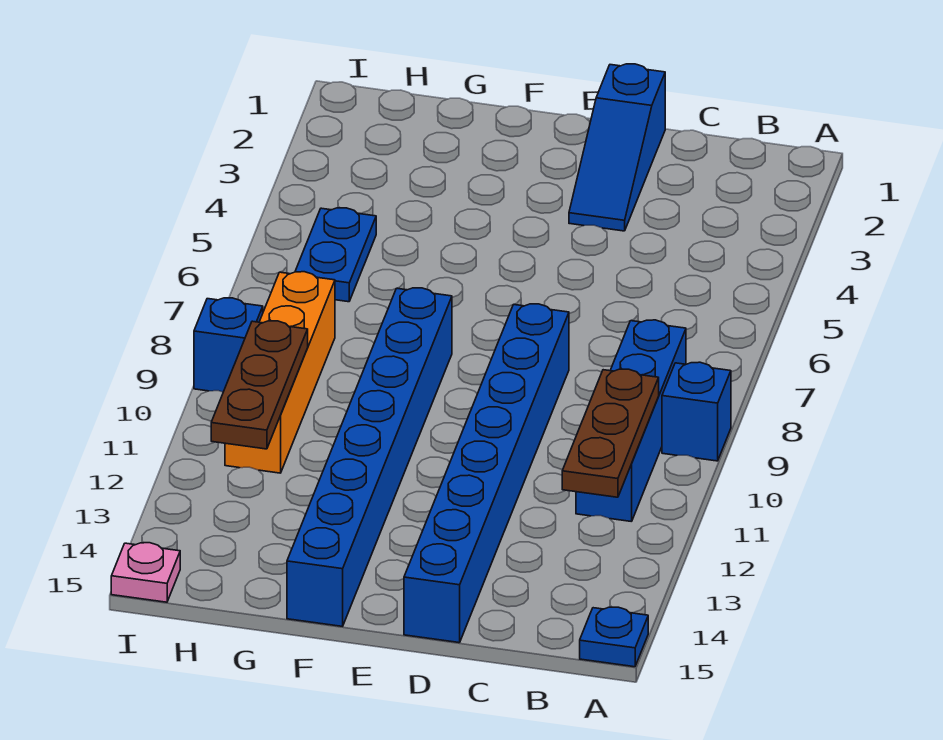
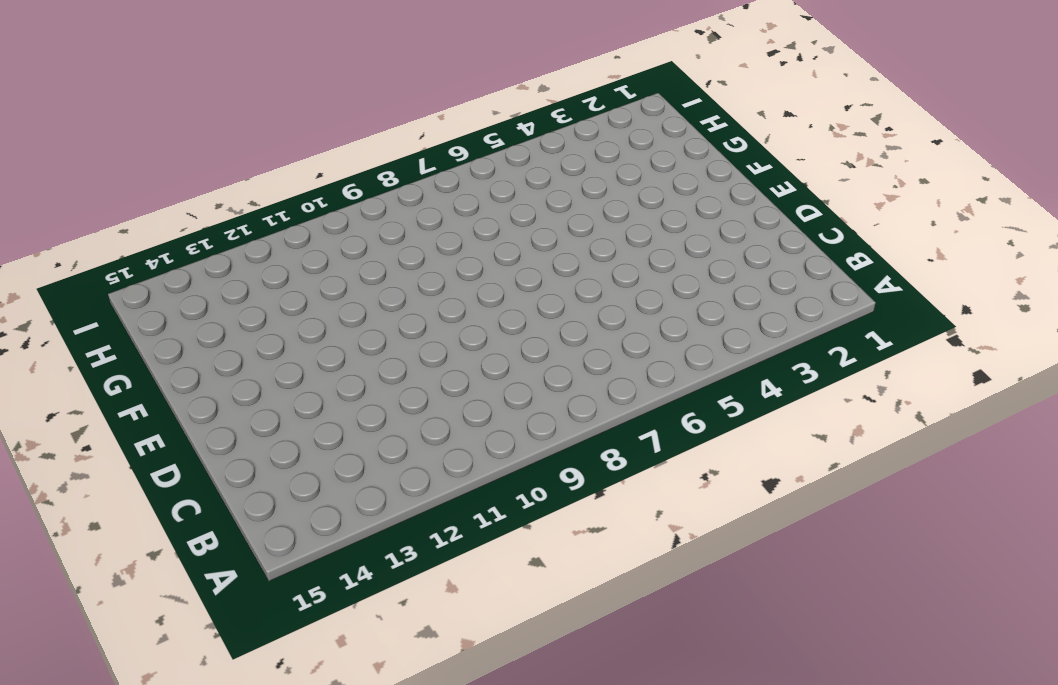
none -> blue brick A9 level 1
none -> blue plate A15 level 1
none -> blue brick B8:B11 level 1

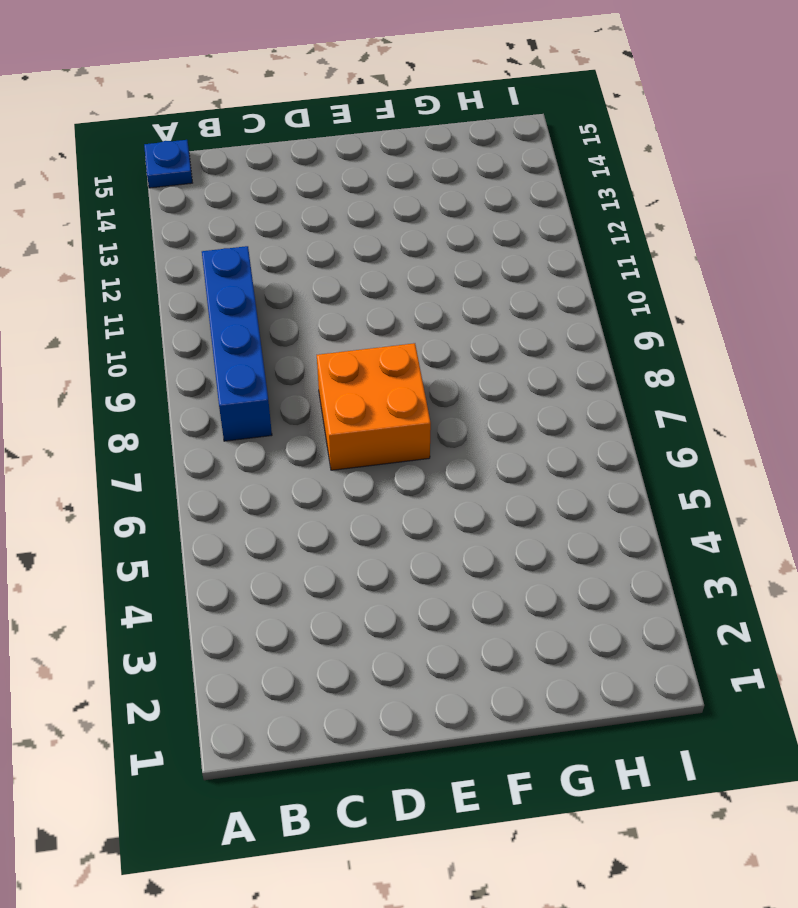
orange brick D7:E8 level 1 -> blue brick D8:D15 level 1
none -> blue brick A9 level 1
none -> blue slope D1:D3 level 1 top 1
none -> blue brick F8:F15 level 1

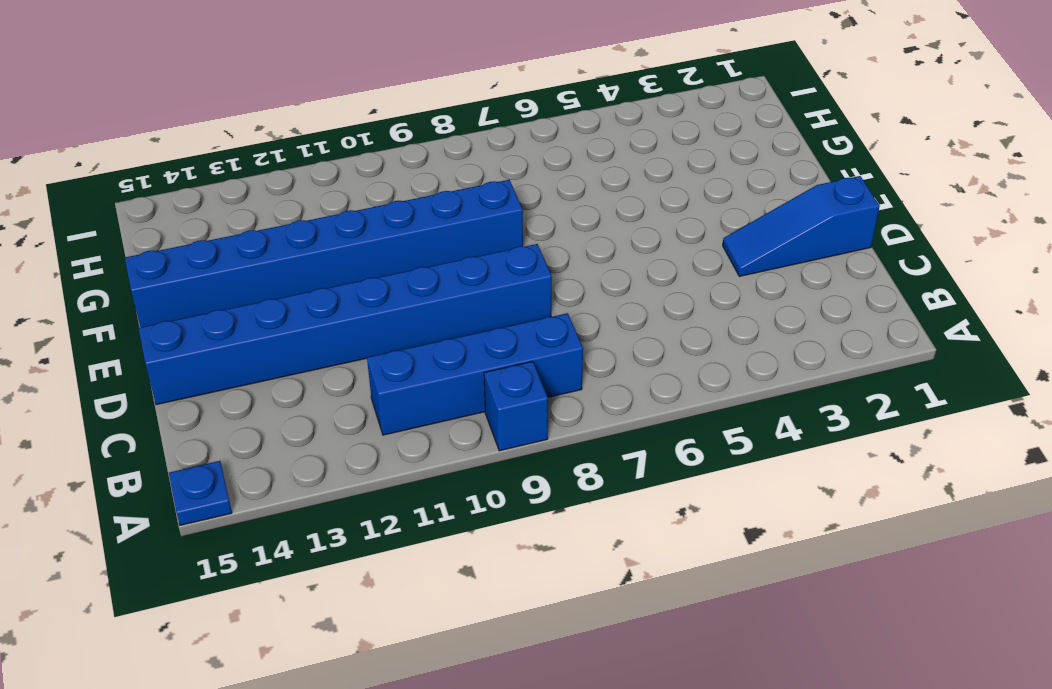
none -> blue plate H5:H6 level 1
none -> orange brick H8:H11 level 1
none -> blue brick I9 level 1

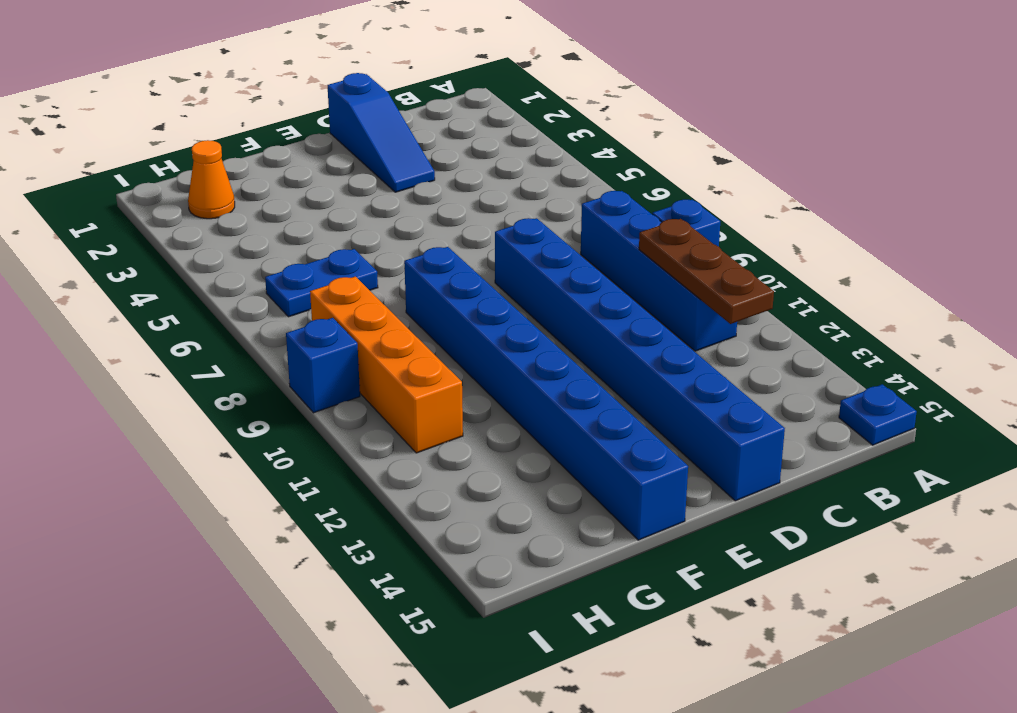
blue plate G6:H6 level 1 -> blue plate H5:H6 level 1
orange cone H2 level 1 -> none
none -> pink plate I15 level 1
none -> brown plate H10:H12 level 2

